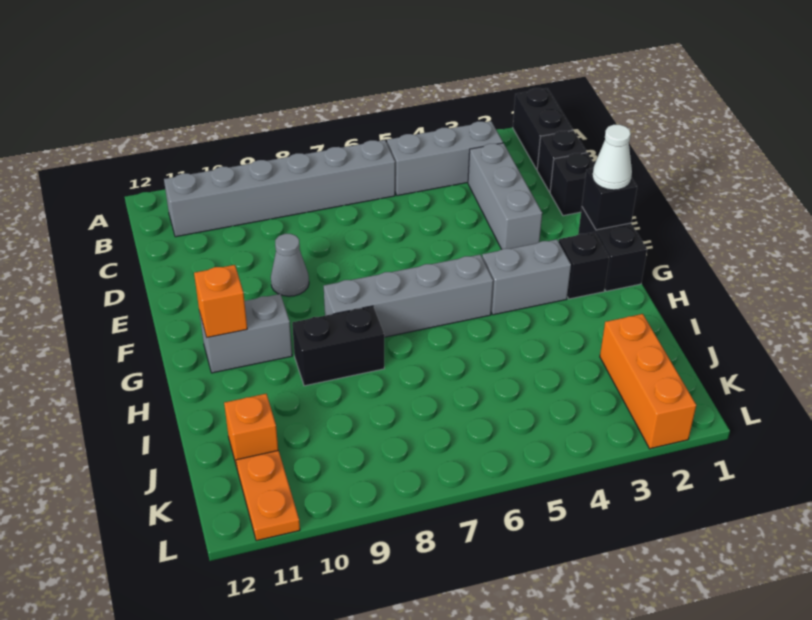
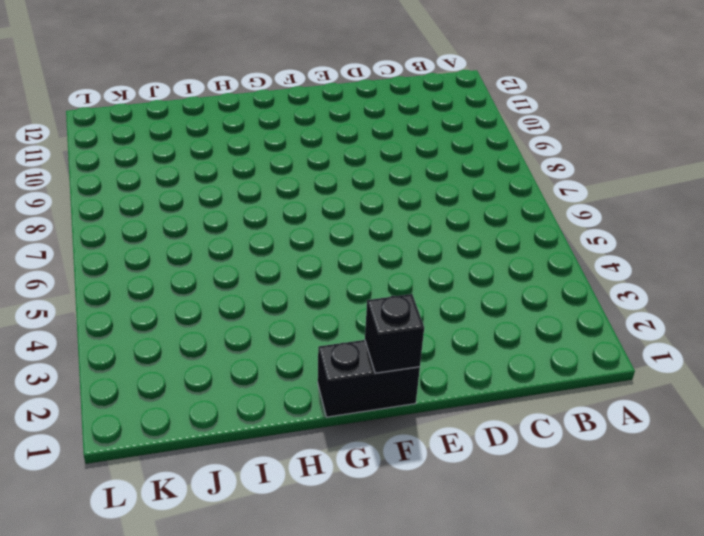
none -> black brick A1:B1 level 1
none -> grey brick B3:B5 level 1
none -> grey brick B6:B11 level 1

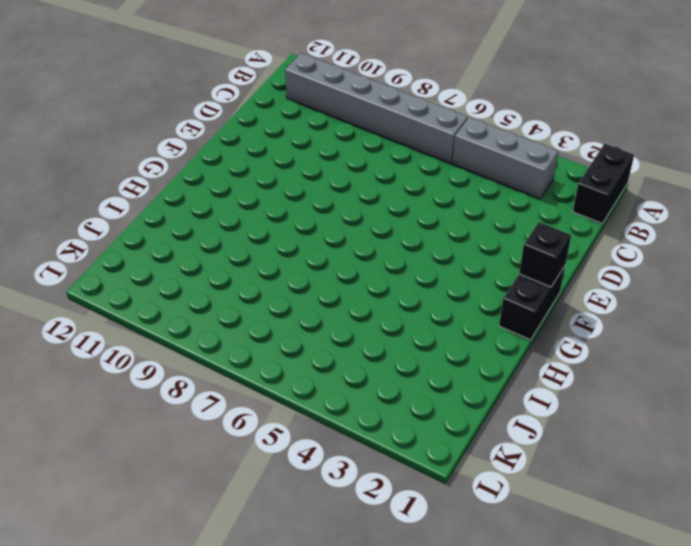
none -> black brick C1 level 1
none -> grey brick C3:E3 level 1
none -> black brick D1 level 1

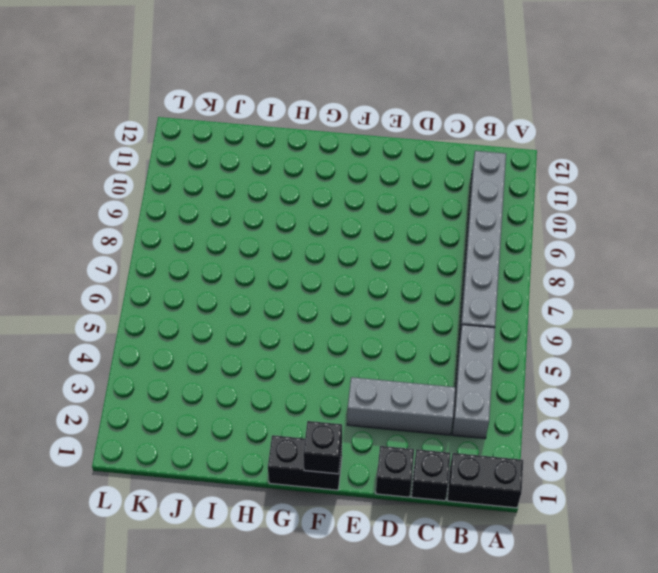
none -> grey cone E9 level 1
none -> black brick G2 level 1
none -> grey brick G3:G4 level 1

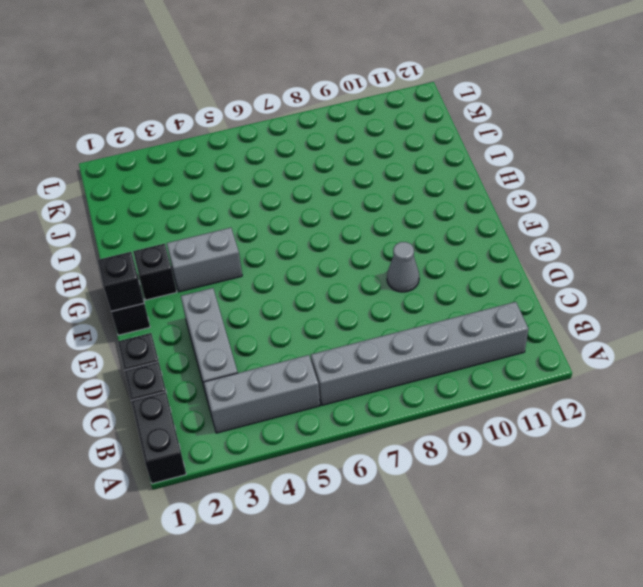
none -> grey brick G5:G8 level 1
none -> grey brick G10:G11 level 1
none -> black brick H8:H9 level 1

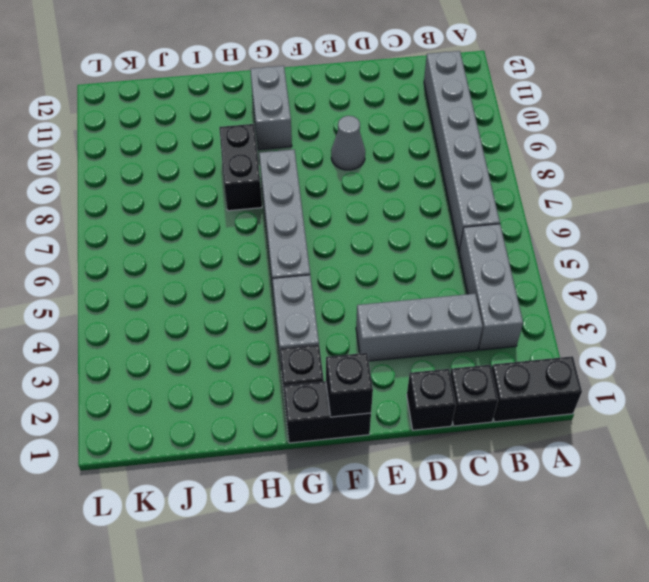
none -> orange brick J2:L2 level 1
none -> orange brick J11 level 1
none -> orange plate K11:L11 level 1

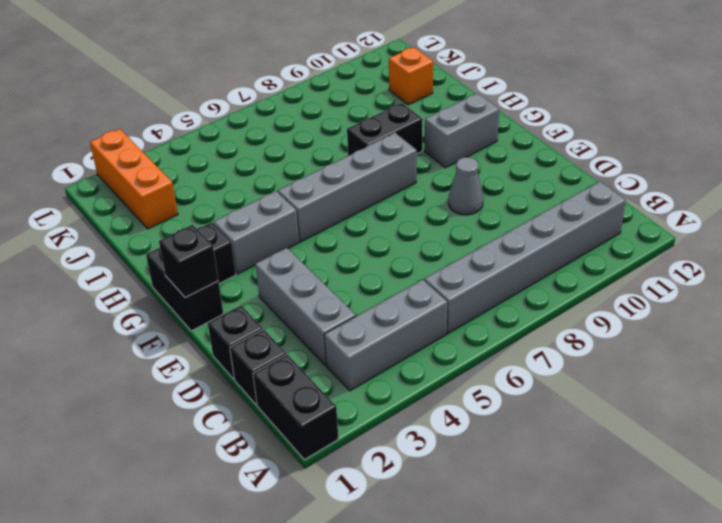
none -> orange plate K11:L11 level 1
none -> orange brick G11 level 2
none -> white cone F1 level 3

